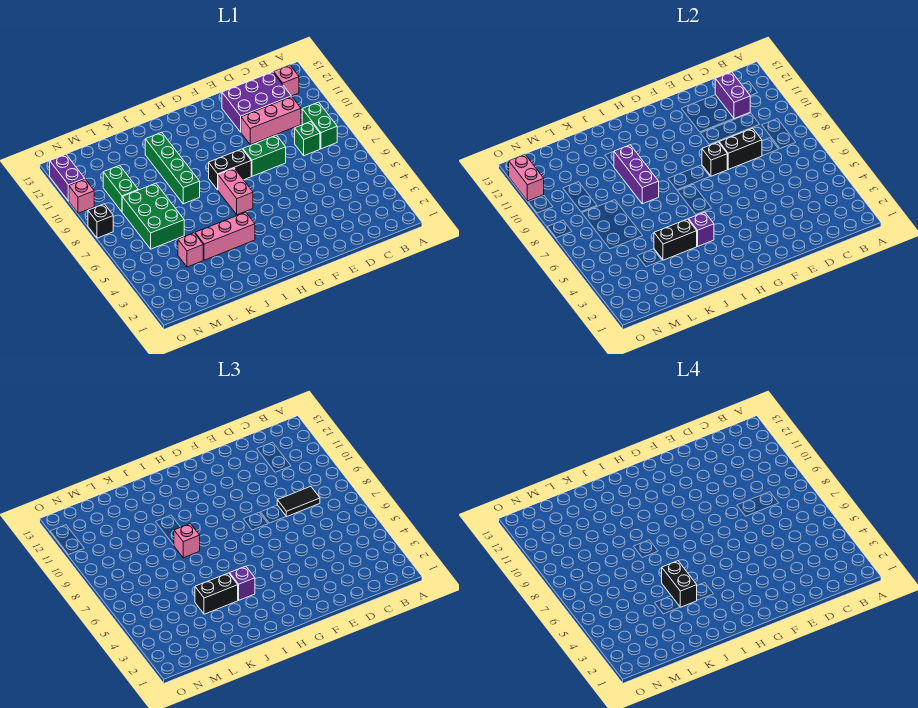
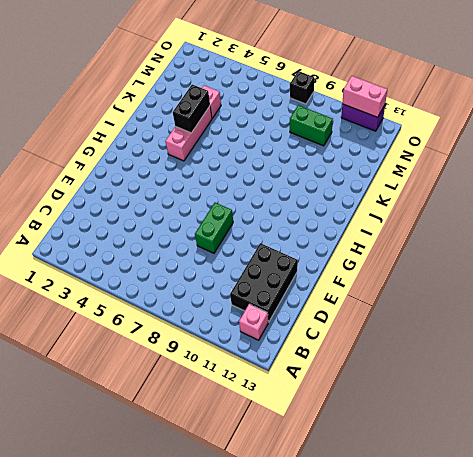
black brick C11:E12 level 1 -> purple brick C11:E12 level 1
none -> green brick B8:B9 level 1
none -> green brick C8 level 1
none -> pink brick C10:E10 level 1

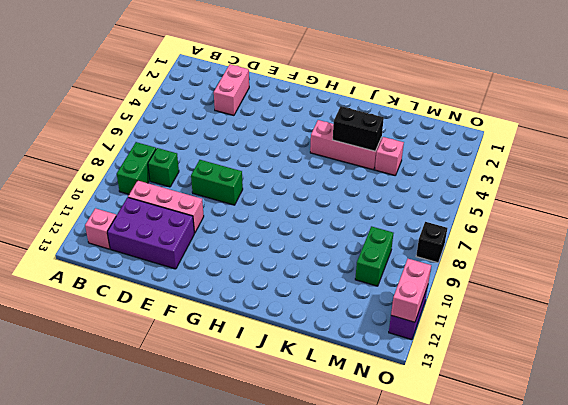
pink brick D2:D3 level 1 -> pink brick H6:H7 level 1
none -> black brick G8:H8 level 1
none -> green brick J8:J11 level 1
none -> green brick L6:M8 level 1

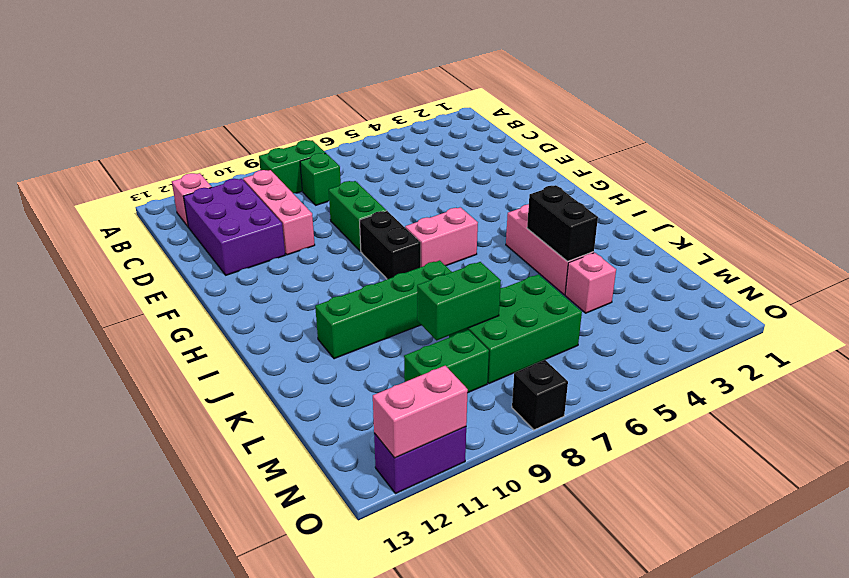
green brick L8:L9 level 2 -> none
none -> pink brick O10 level 1
none -> purple brick C11:C12 level 2
none -> black brick D8:E8 level 2

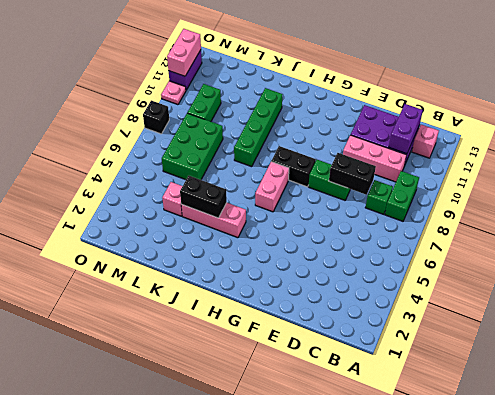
pink plate O10 level 1 -> pink brick O10 level 1
none -> black brick F8 level 2
none -> purple brick I4 level 2
none -> purple brick J8:J10 level 2

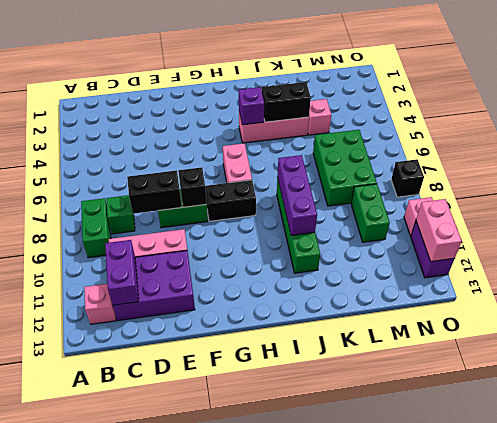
none -> black tile C8:D8 level 3
none -> purple brick I4 level 3
none -> black brick J4:K4 level 3

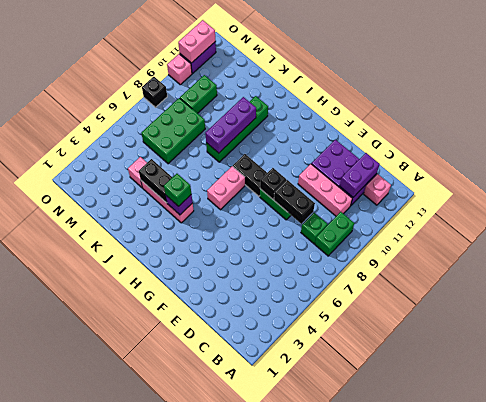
green brick I4 level 3 -> purple brick I4 level 3
none -> black tile C8:D8 level 3
none -> black brick J4:K4 level 3
none -> pink brick J8 level 3

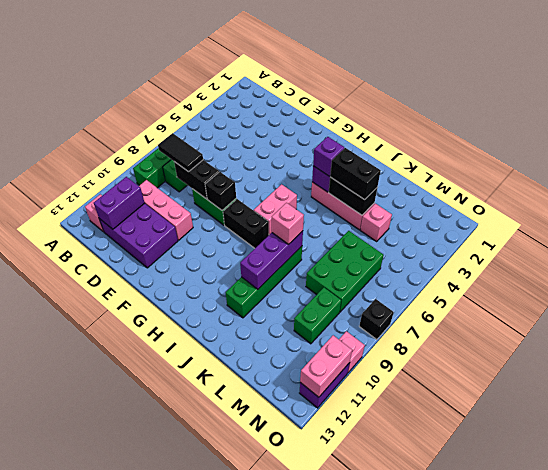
none -> black brick J4:J5 level 4

